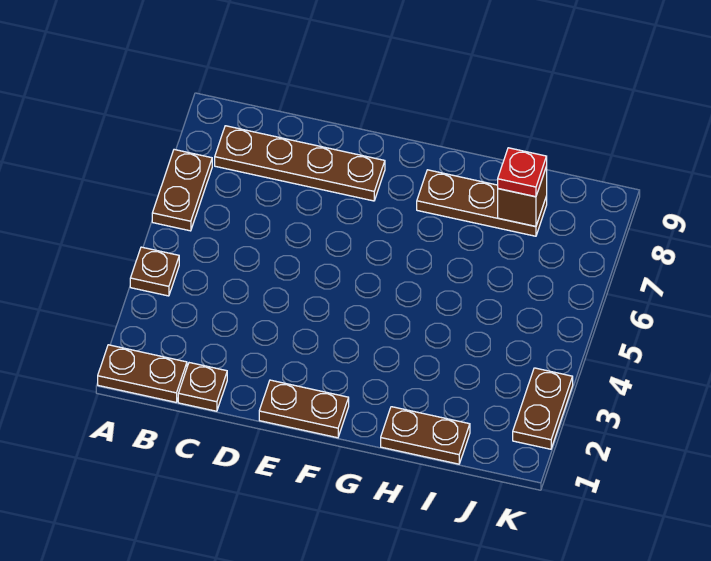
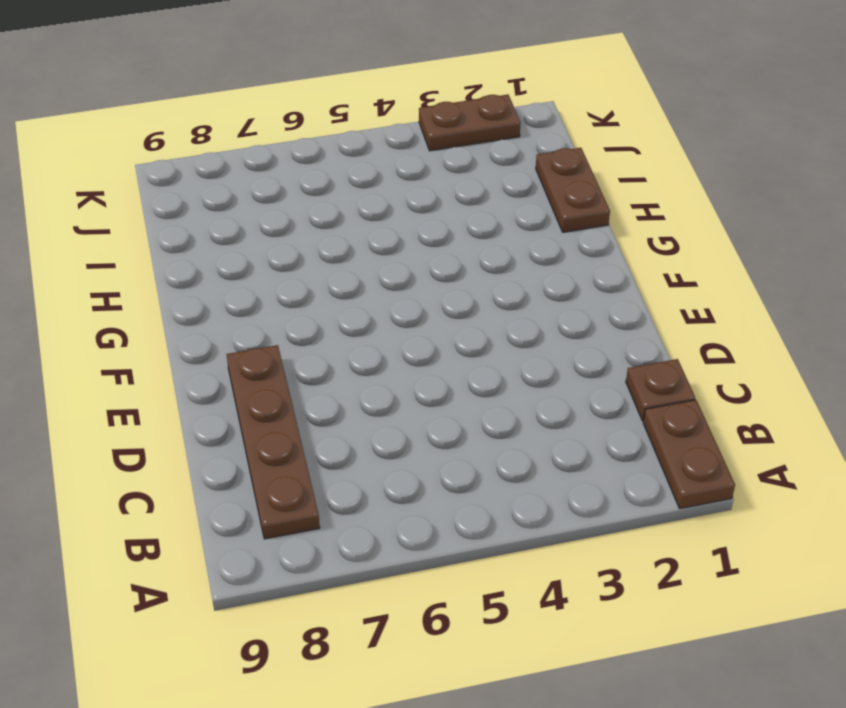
none -> brown plate A4 level 1
none -> brown plate A6:A7 level 1

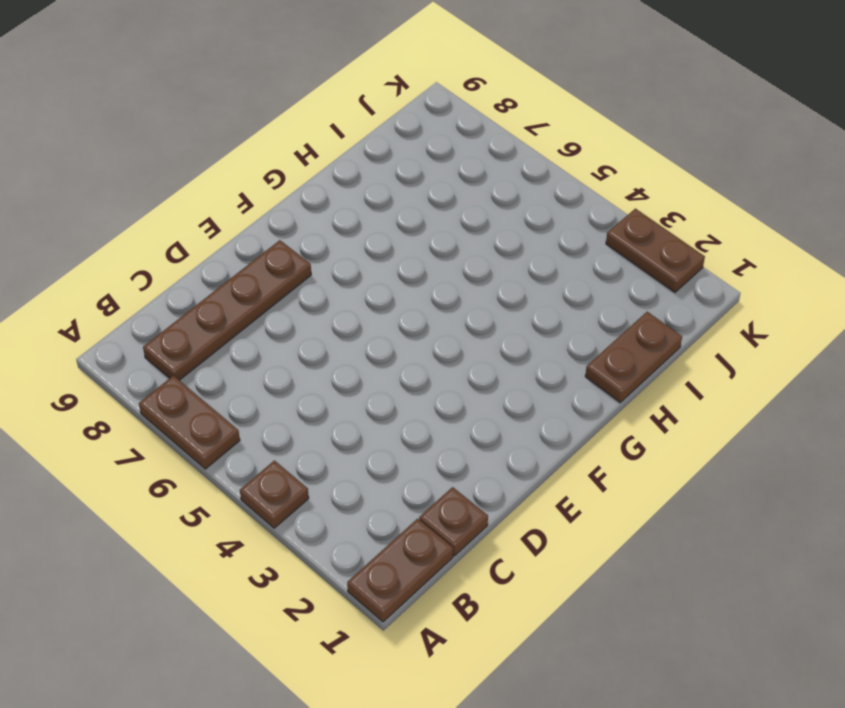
none -> brown plate E1:F1 level 1
none -> brown plate G8:I8 level 1

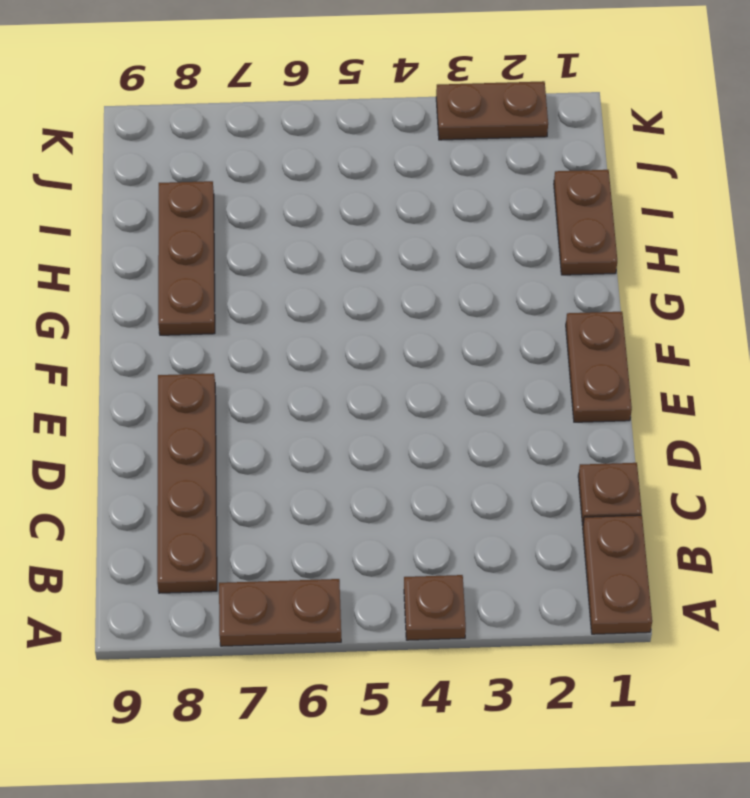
none -> brown brick I8 level 2
none -> red plate I8 level 3

